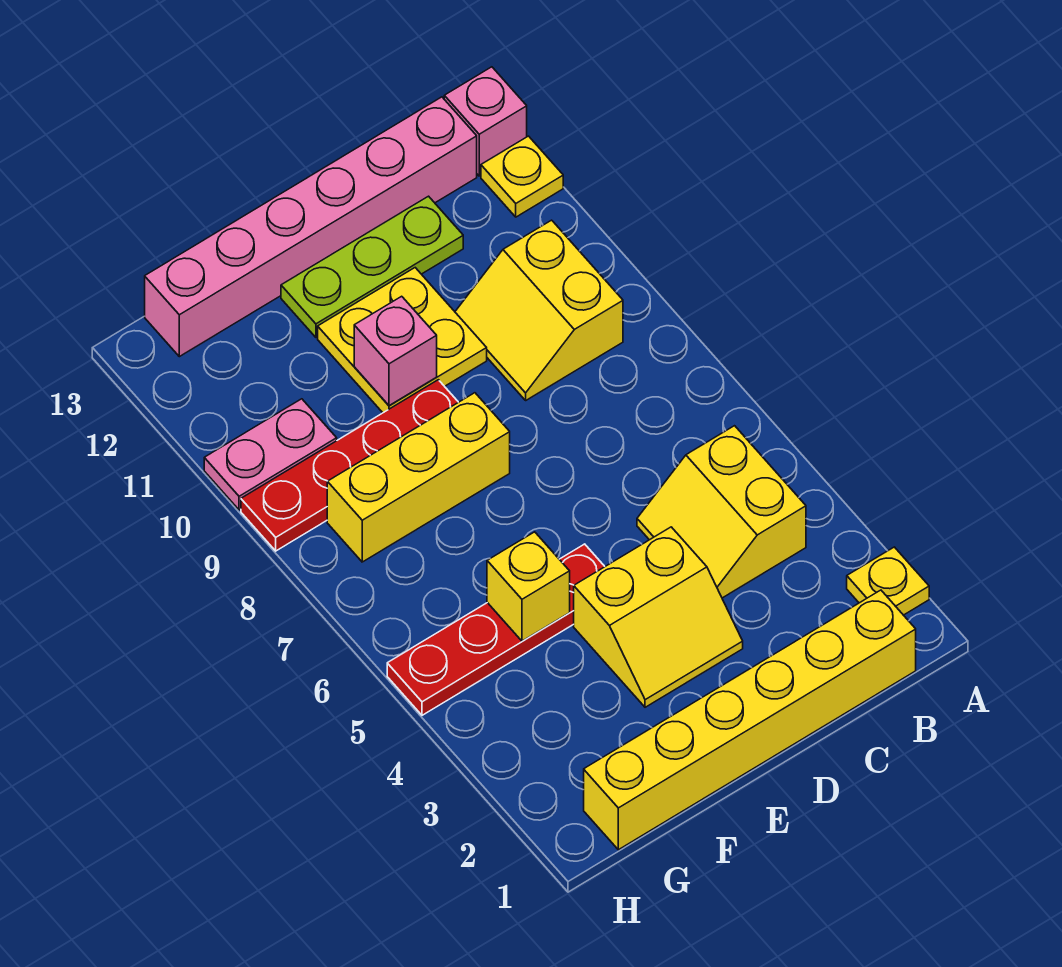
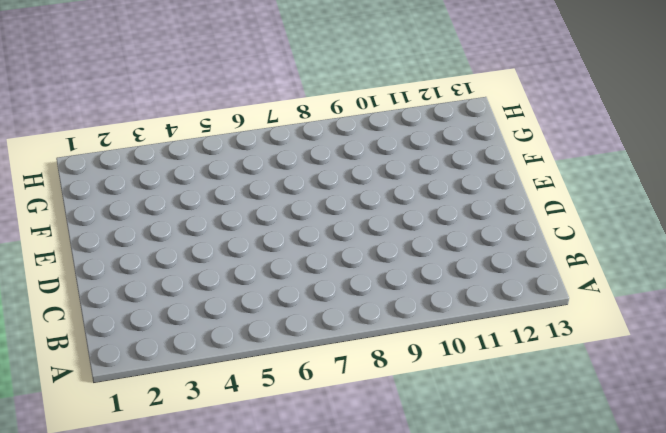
none -> yellow plate A2 level 1
none -> yellow plate A12 level 1
none -> pink brick A13 level 1

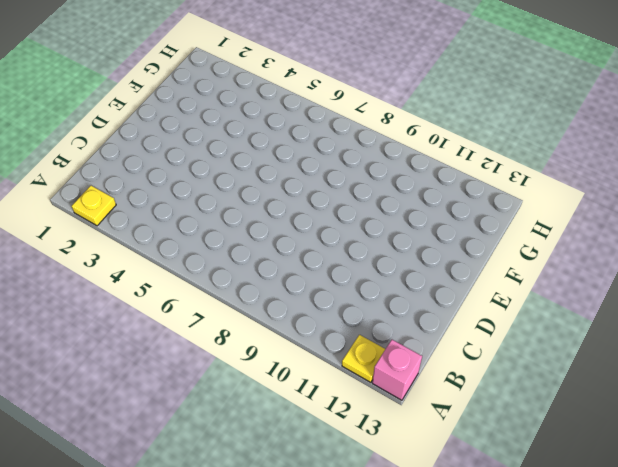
none -> yellow brick B1:G1 level 1
none -> yellow slope B4:C5 level 1 top B
none -> yellow slope B9:C10 level 1 top B

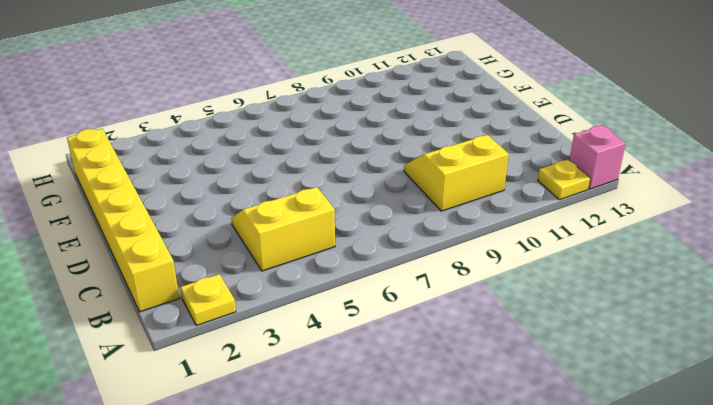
none -> pink brick B13:G13 level 1
none -> lime plate C12:E12 level 1
none -> yellow slope D3:E4 level 1 top 4

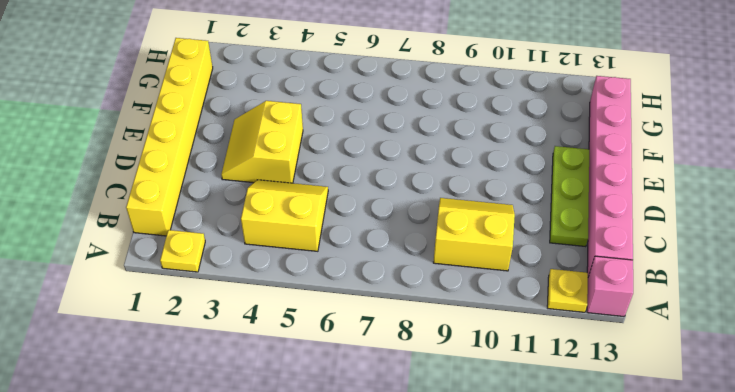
none -> yellow plate D10:E11 level 1
none -> red plate E5:H5 level 1
none -> yellow brick E8:G8 level 1

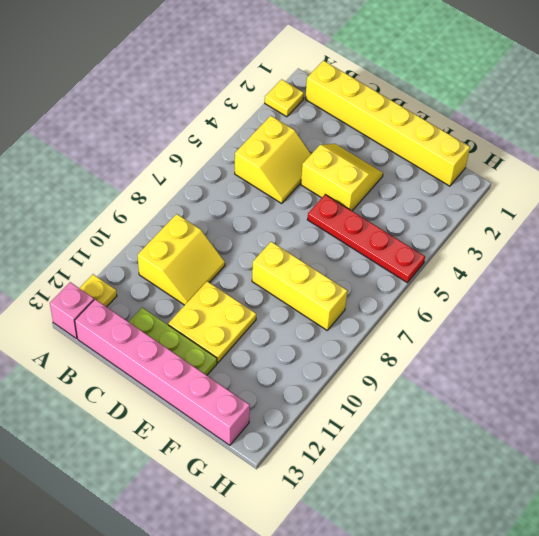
none -> red plate E9:H9 level 1
none -> pink plate G10:H10 level 1
none -> pink brick E10 level 2

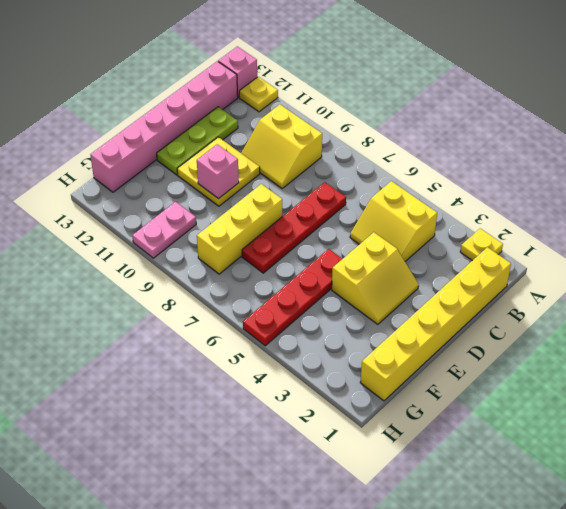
red plate C7:F7 level 1 -> red plate E9:H9 level 1
none -> yellow brick F5 level 2

